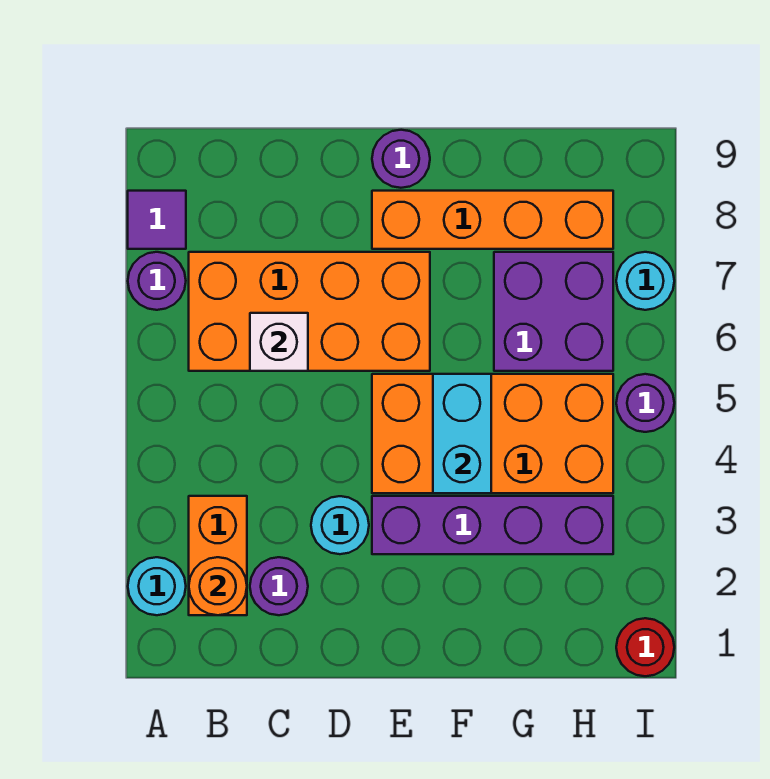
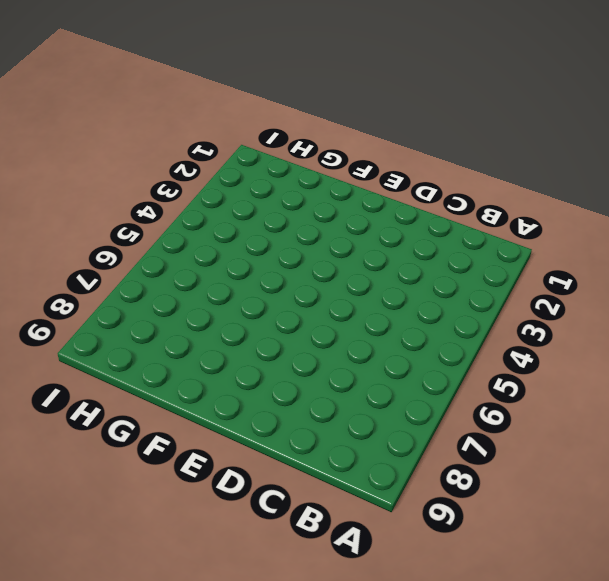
none -> cyan round brick A2 level 1
none -> purple round brick A7 level 1
none -> purple tile A8 level 1

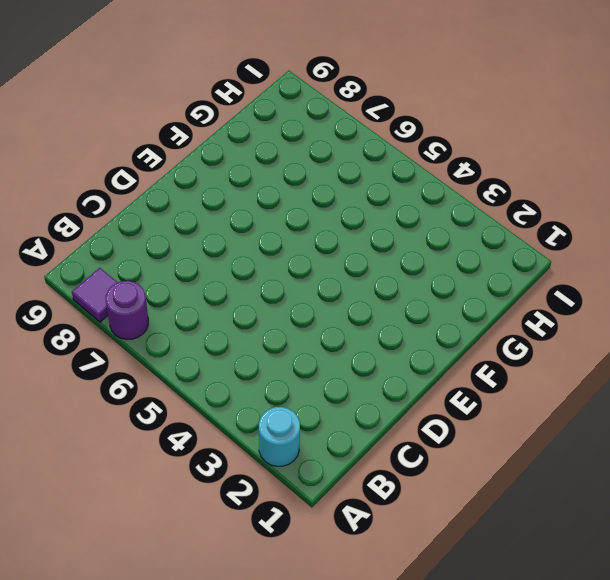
none -> orange brick B2:B3 level 1
none -> orange brick B6:E7 level 1
none -> purple round brick C2 level 1

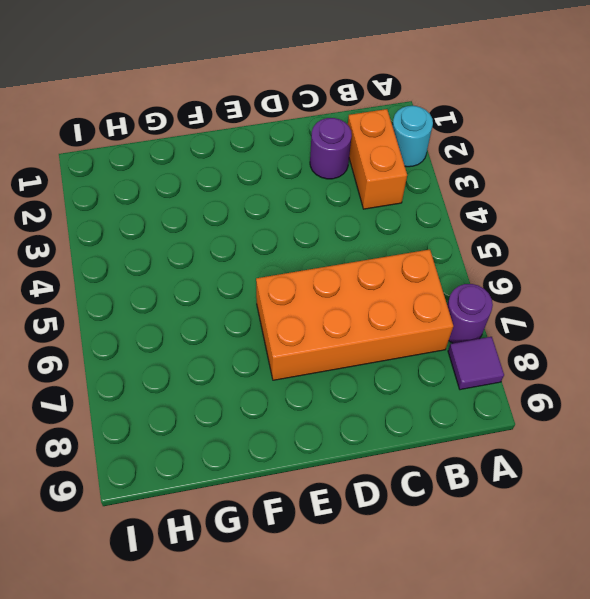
none -> cyan round brick D3 level 1
none -> purple brick E3:H3 level 1
none -> orange brick E4:H5 level 1

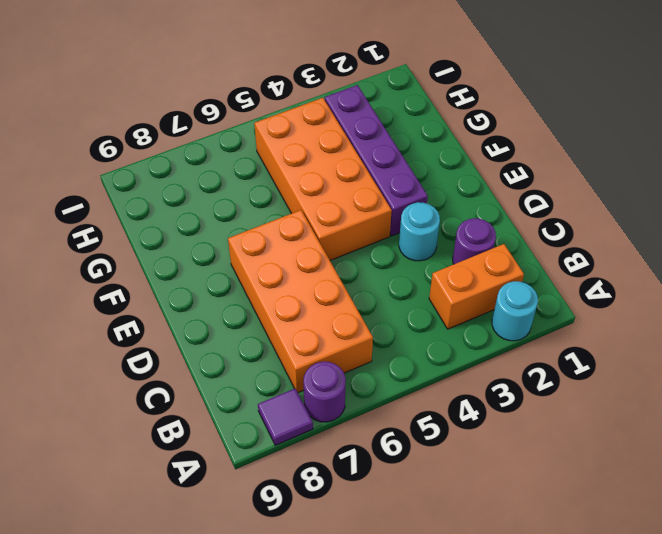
none -> orange brick E8:H8 level 1
none -> purple round brick E9 level 1
none -> purple brick G6:H7 level 1

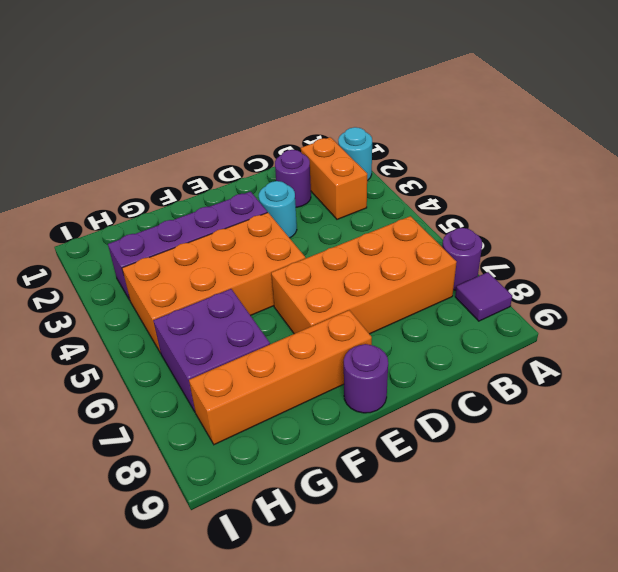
none -> red round brick I1 level 1
none -> purple round brick I5 level 1
none -> cyan round brick I7 level 1

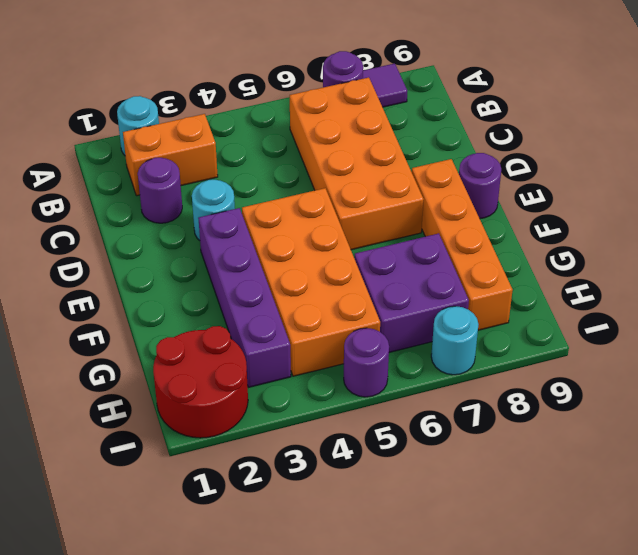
red round brick H1:I2 level 1 -> red round brick I1 level 1
none -> orange round brick B2 level 2
none -> white brick C6 level 2
none -> cyan brick F4:F5 level 2

